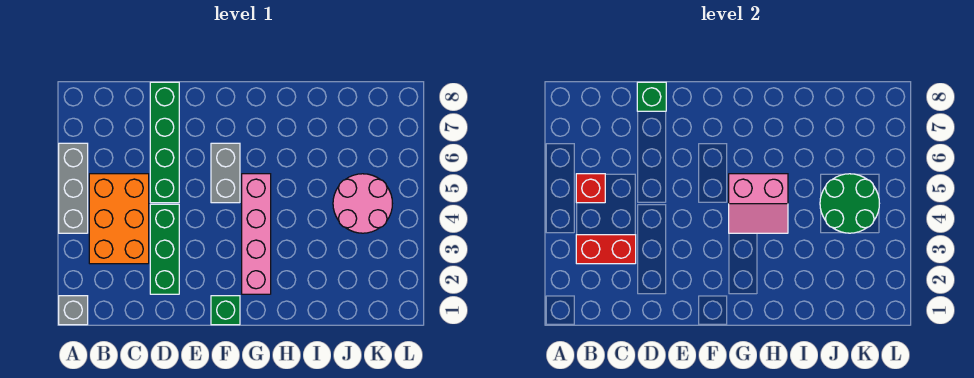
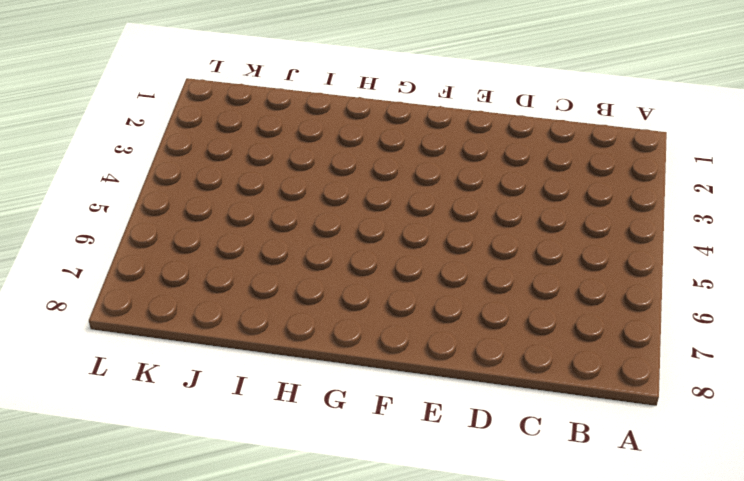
none -> grey brick A1 level 1
none -> grey brick A4:A6 level 1
none -> orange brick B3:C5 level 1

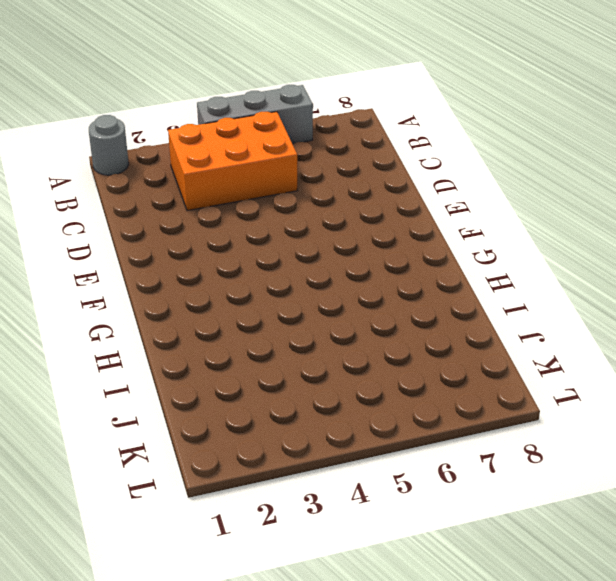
grey round brick A1 level 1 -> grey brick A1 level 1
none -> green brick D2:D4 level 1
none -> green brick D5:D8 level 1
none -> green brick F1 level 1

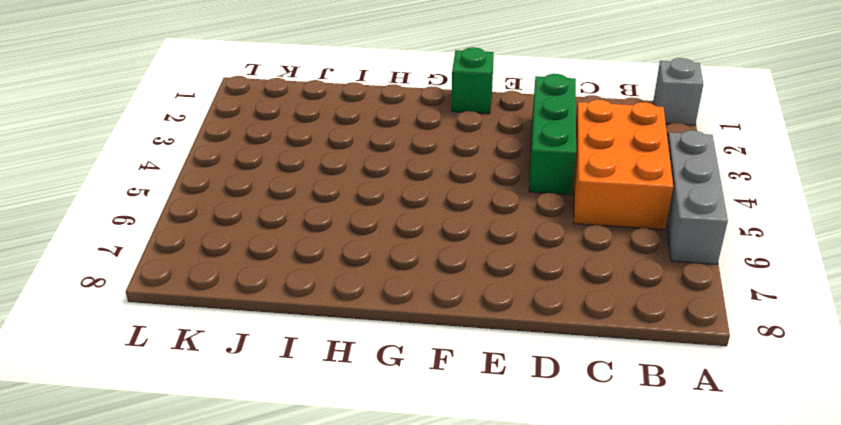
none -> green brick D5:D8 level 1
none -> grey brick F5:F6 level 1
none -> pink brick G2:G5 level 1

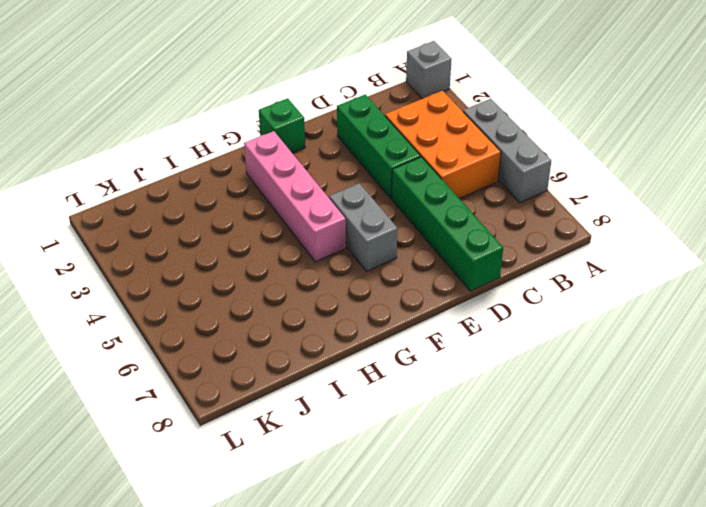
none -> pink round brick J4:K5 level 1
none -> red brick B3:C3 level 2
none -> red brick B5 level 2

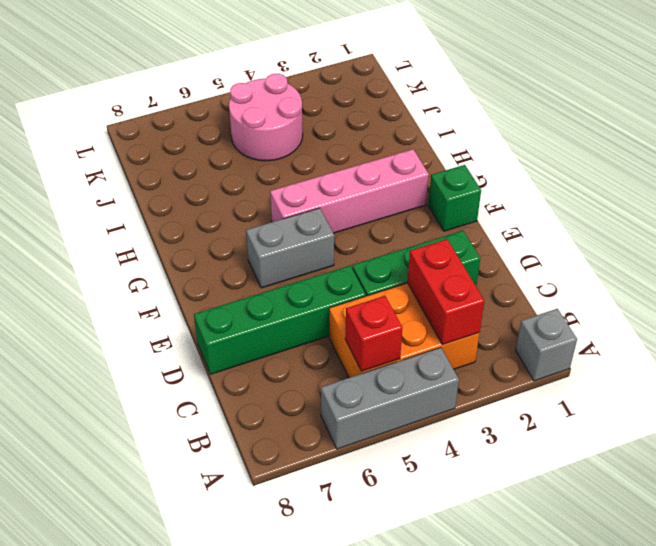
none -> green brick D8 level 2
none -> pink slope G4:H5 level 2 top 5
none -> green round brick J4:K5 level 2

